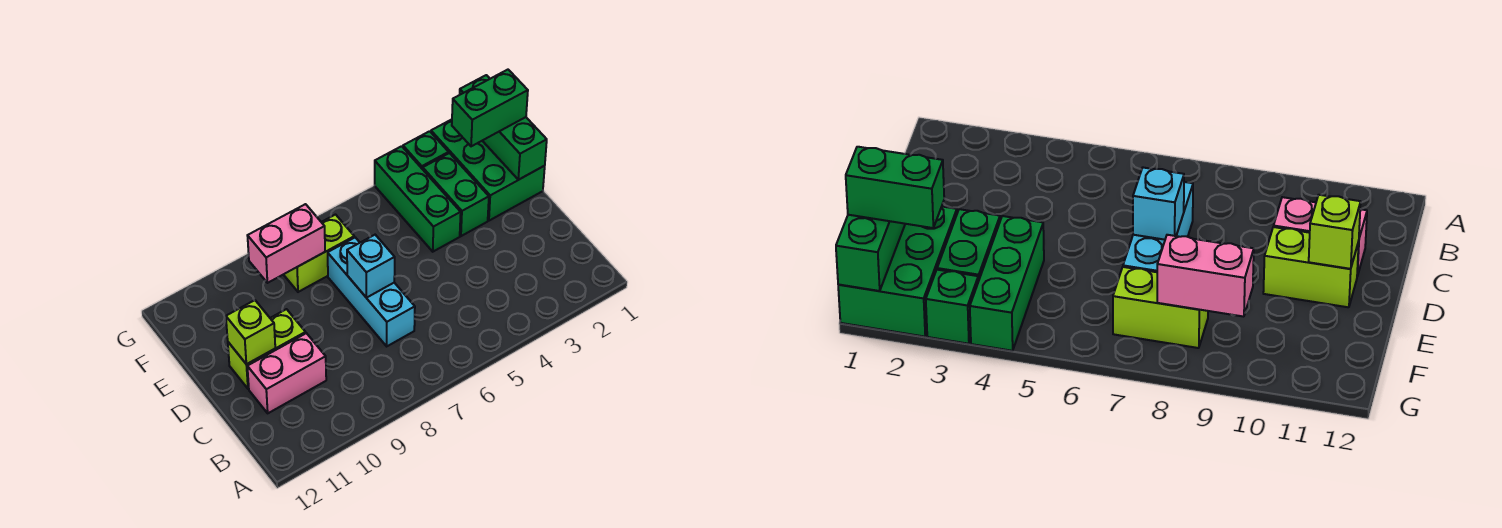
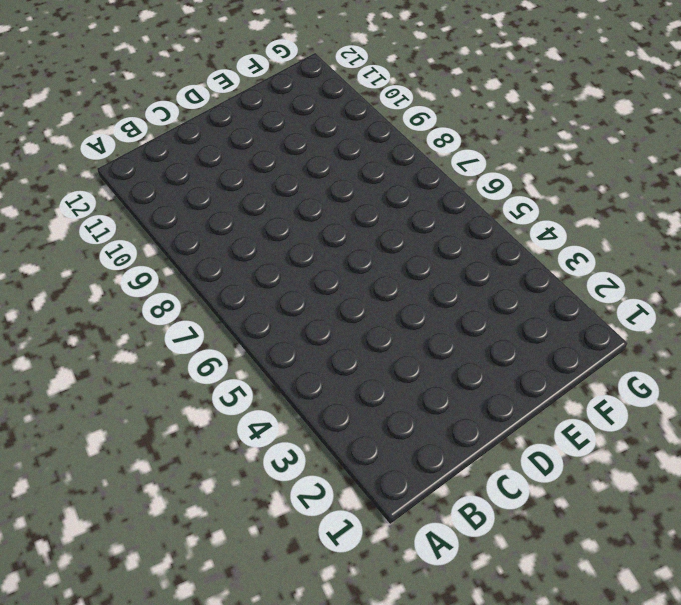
none -> cyan brick C7:E7 level 1
none -> pink brick C10:C11 level 1
none -> lime brick D10:D11 level 1

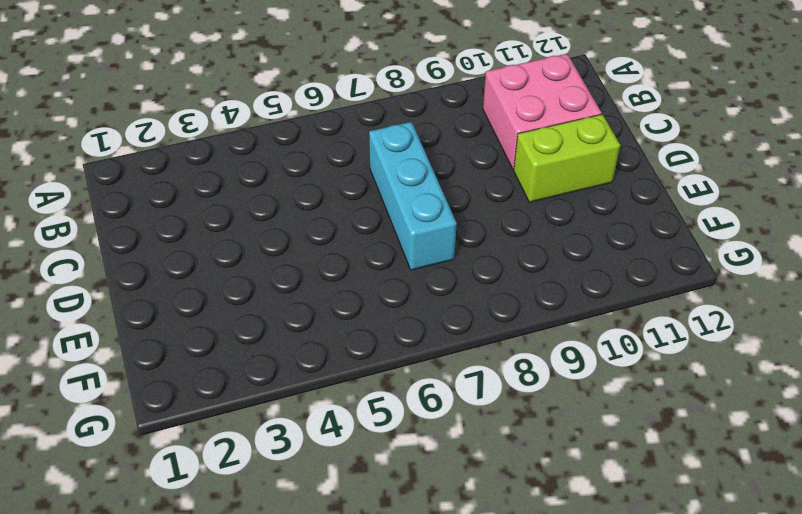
pink brick B10:C11 level 1 -> pink brick C10:C11 level 1
none -> green brick E1:G2 level 1
none -> green brick E3:F3 level 1
none -> green brick E4:G4 level 1

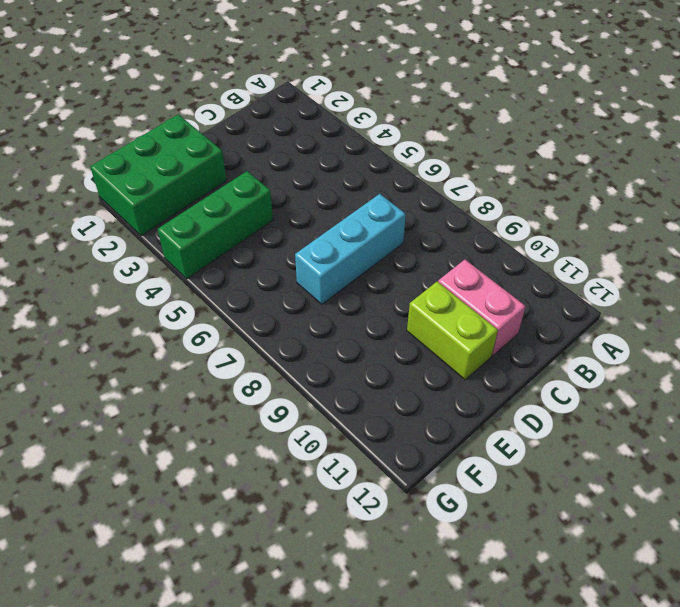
none -> green brick E3:F3 level 1
none -> lime brick F7:F8 level 1
none -> green brick G3 level 1

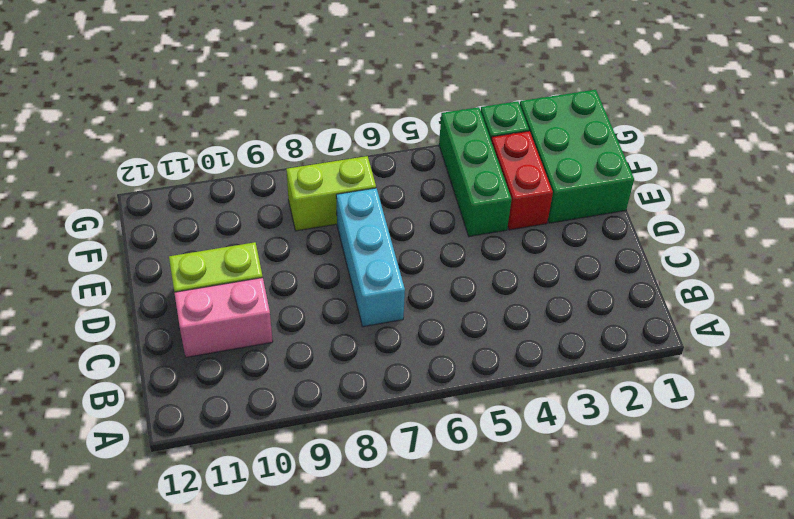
red brick E3:F3 level 1 -> green brick E3:F3 level 1
none -> cyan brick D7 level 2
none -> lime brick D11 level 2
none -> green brick E1:G1 level 2

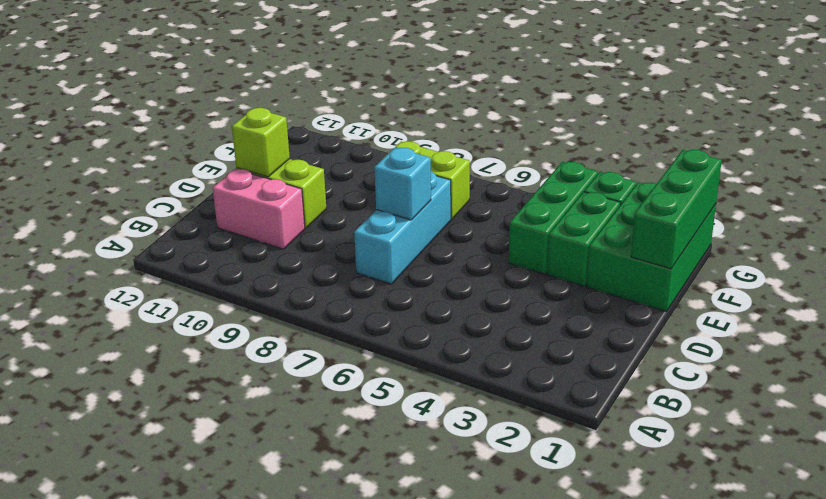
none -> pink brick F8:F9 level 2
none -> green brick F1:F2 level 3

